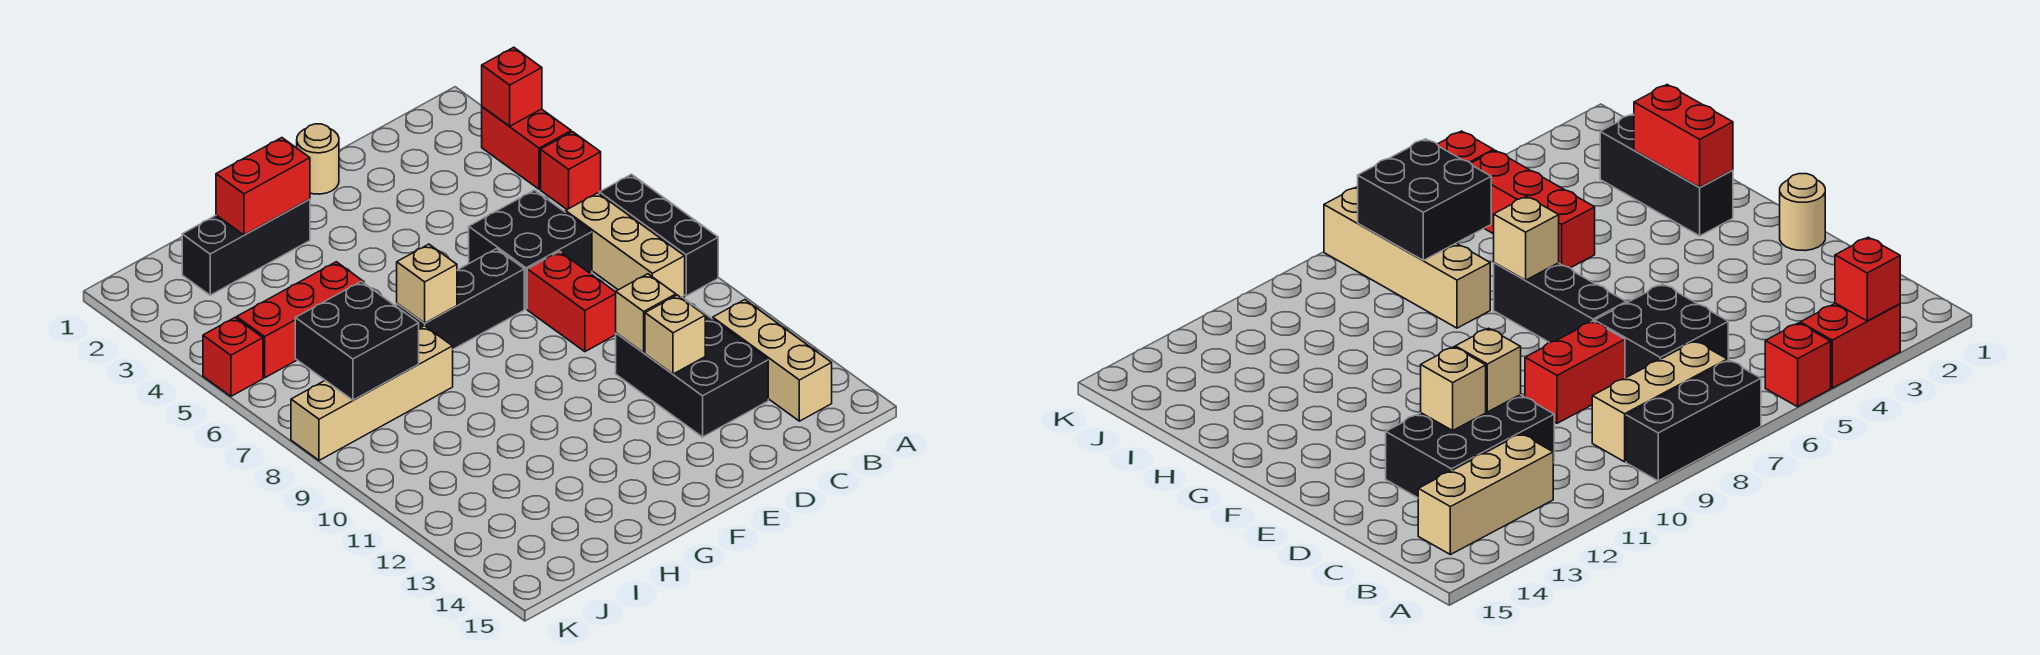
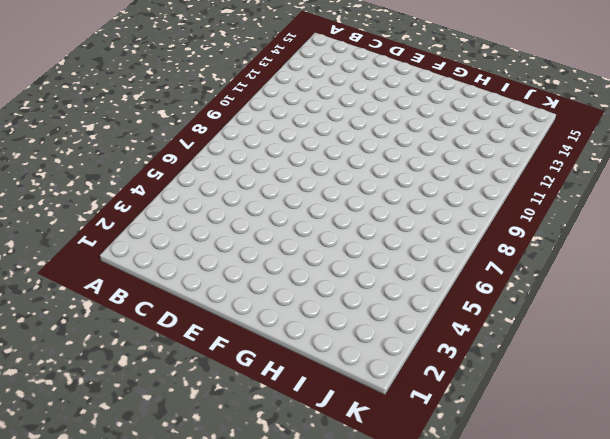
none -> red brick A3:A4 level 1
none -> red brick A5 level 1
none -> black brick A7:A9 level 1

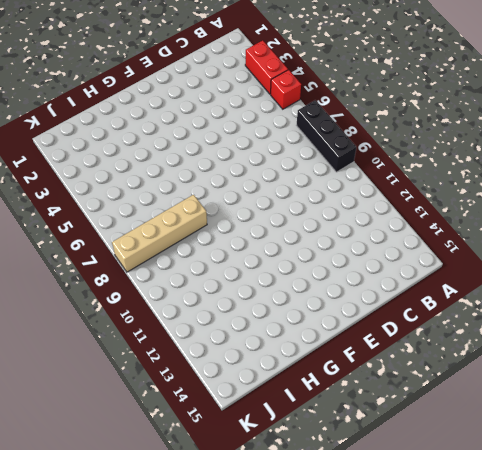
none -> tan brick B7:B9 level 1
none -> tan brick B12:B14 level 1
none -> black brick C6:D7 level 1

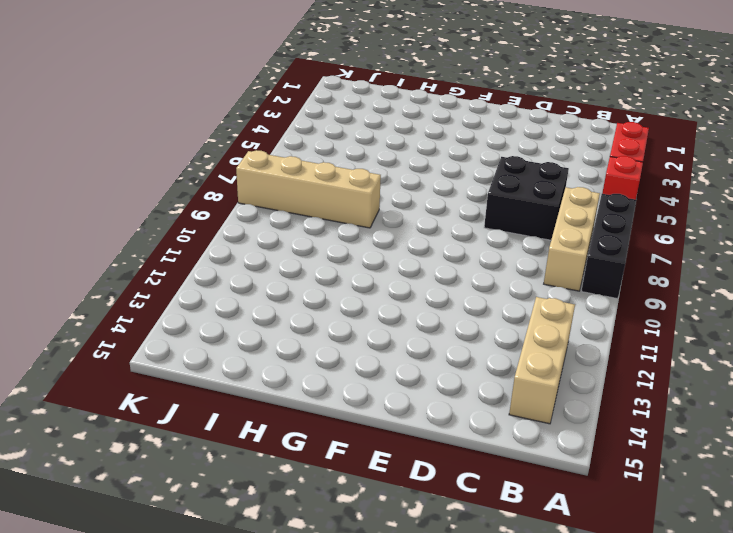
none -> black brick C11:D13 level 1
none -> red brick D8:D9 level 1
none -> tan round brick E1 level 1

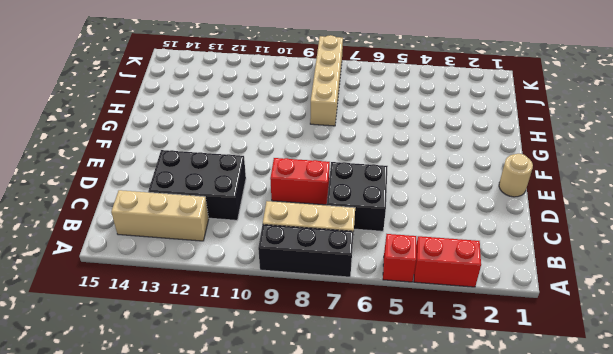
none -> black brick E7:G7 level 1
none -> black brick G2:I2 level 1
none -> red brick H5:J5 level 1

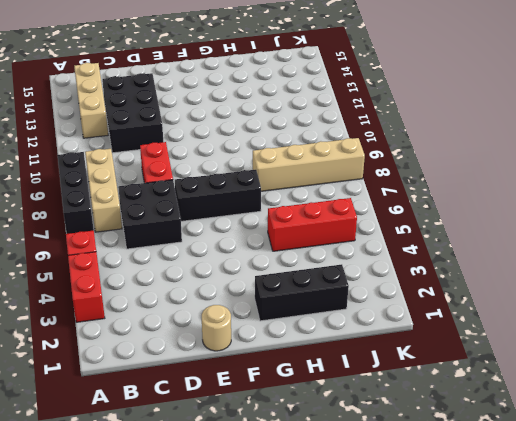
none -> red brick K5 level 1
none -> red brick A3 level 2
none -> tan brick D11 level 2

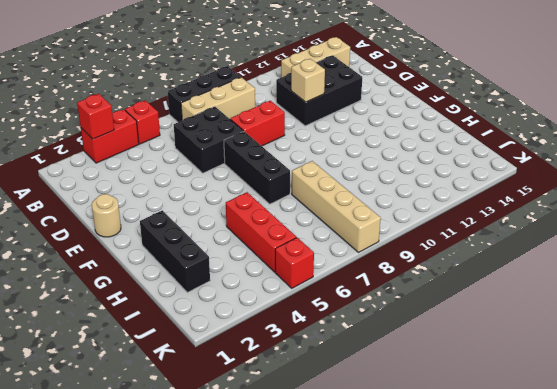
none -> tan brick D12 level 2
none -> red brick G2:H2 level 2
none -> tan brick G7 level 2

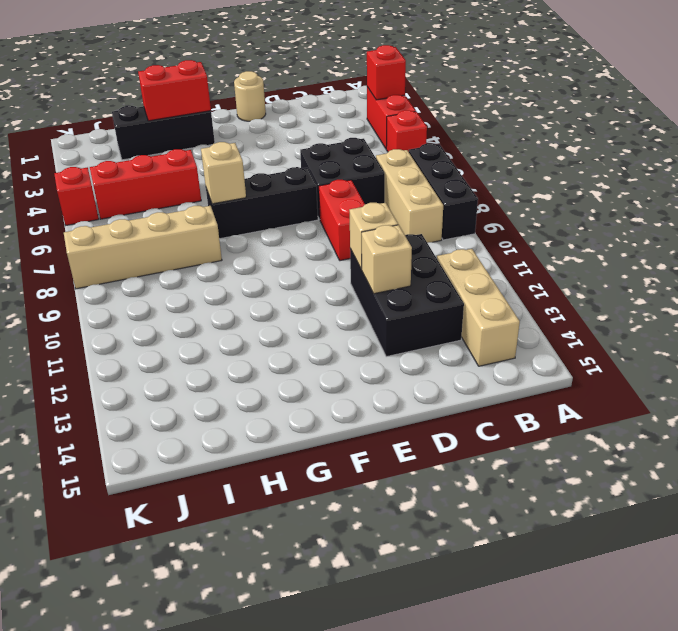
none -> black brick I7:J8 level 2

